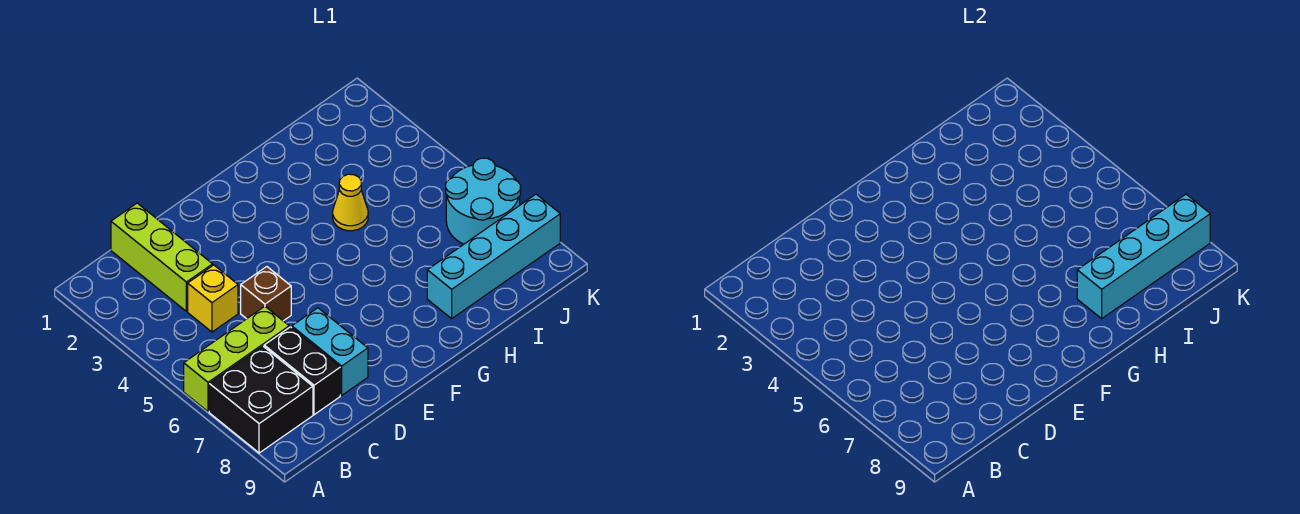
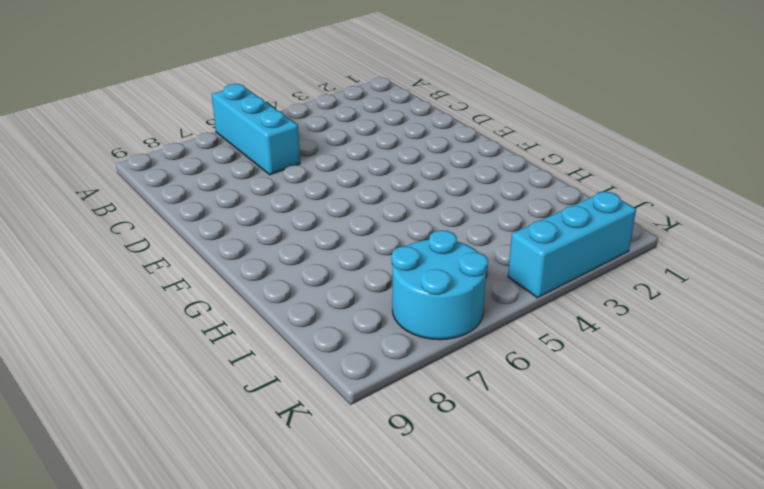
cyan brick A6:C6 level 1 -> lime brick A6:C6 level 1
cyan brick K2:K4 level 1 -> none
none -> black brick A7:B8 level 1
none -> lime brick C1:C3 level 1

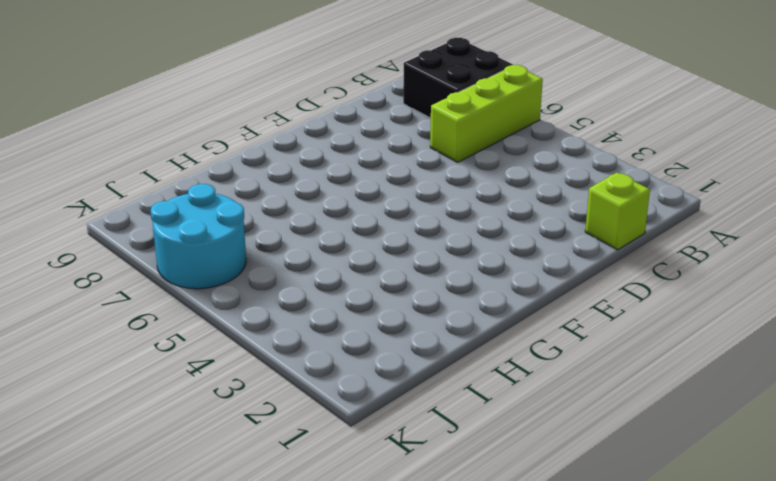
lime brick C1 level 1 -> lime brick C1:C3 level 1
none -> yellow brick C4 level 1
none -> black brick C7:C8 level 1

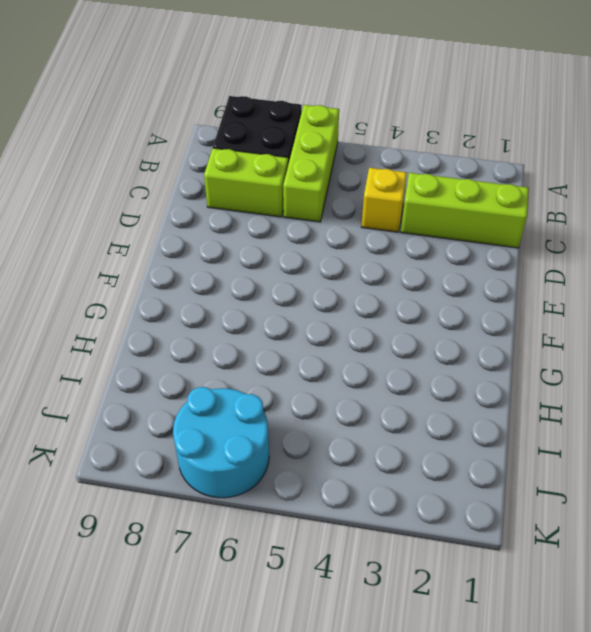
lime brick C7:C8 level 1 -> black brick C7:C8 level 1
none -> brown brick D5 level 1
none -> cyan brick D7:D8 level 1

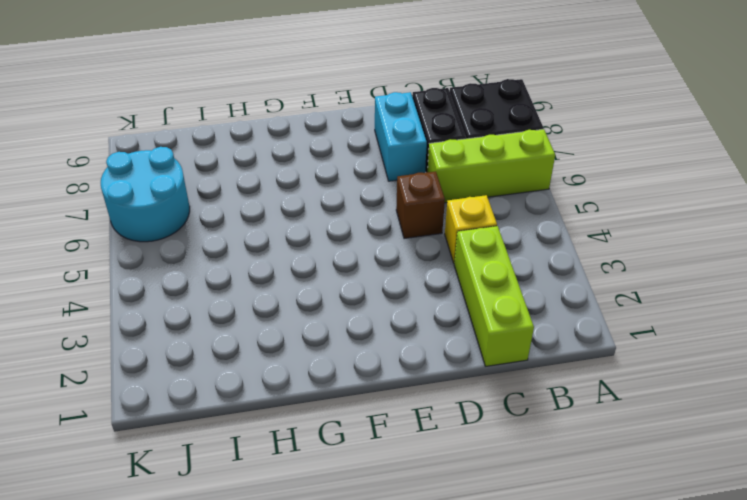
none -> yellow cone H4 level 1
none -> cyan brick H8:K8 level 1

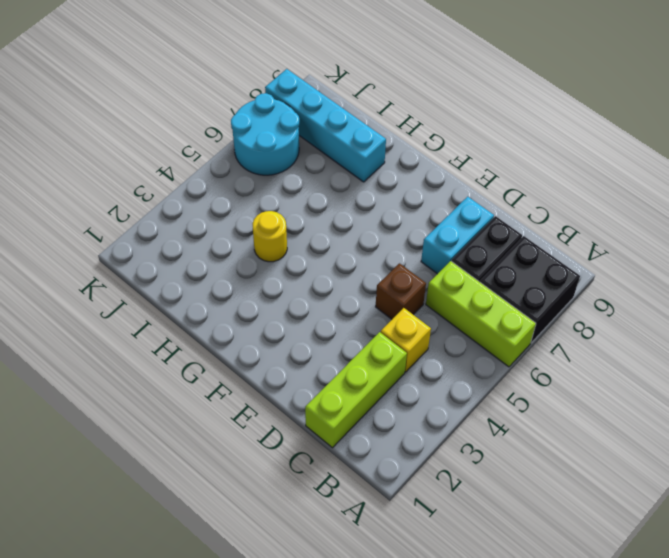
yellow round brick H4 level 1 -> yellow cone H4 level 1
none -> cyan brick H8:K8 level 2

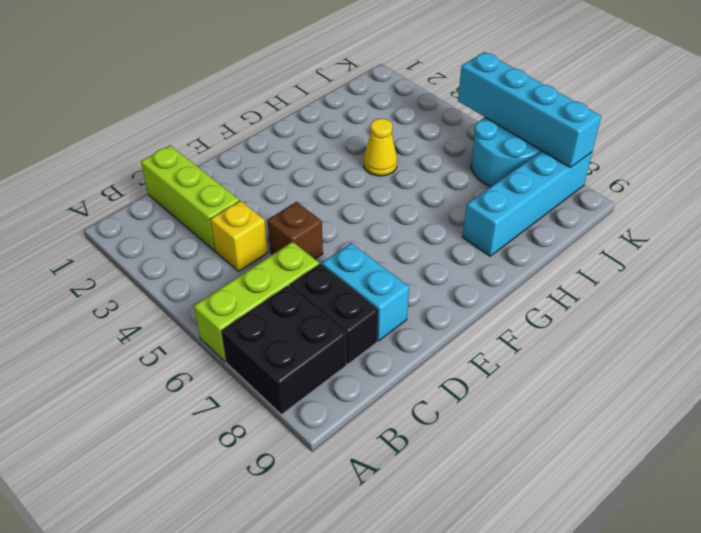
cyan brick K5:K8 level 2 -> cyan brick H8:K8 level 2

